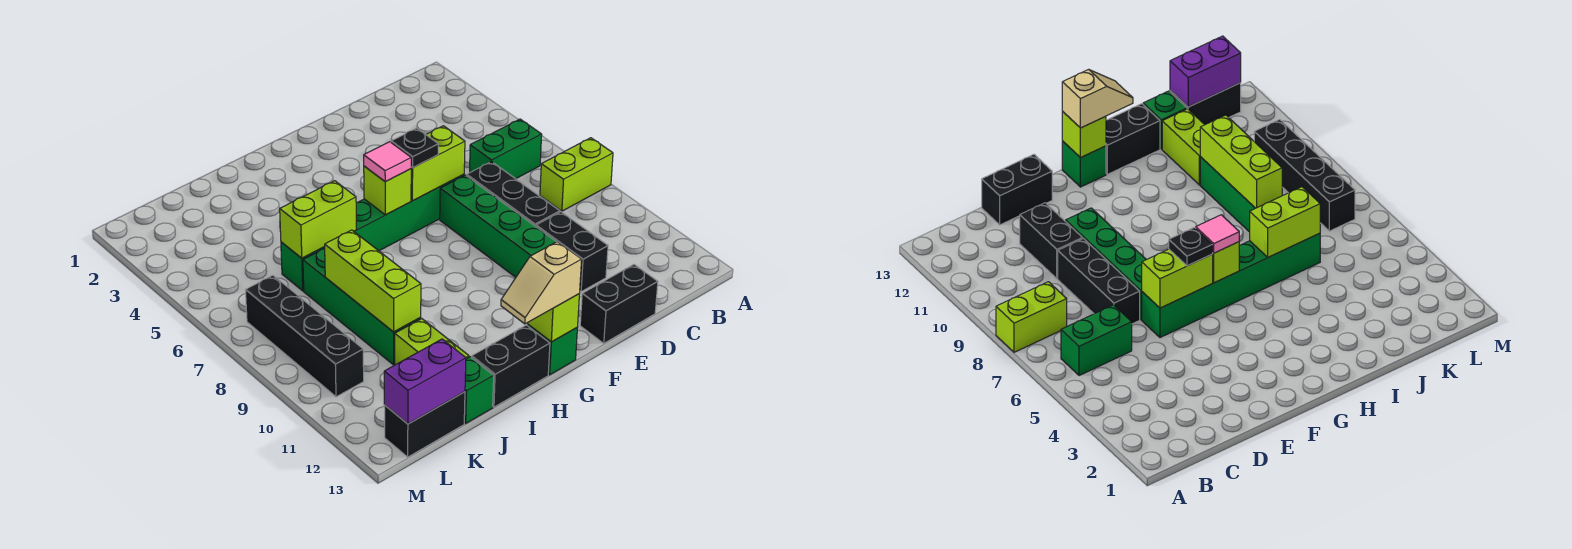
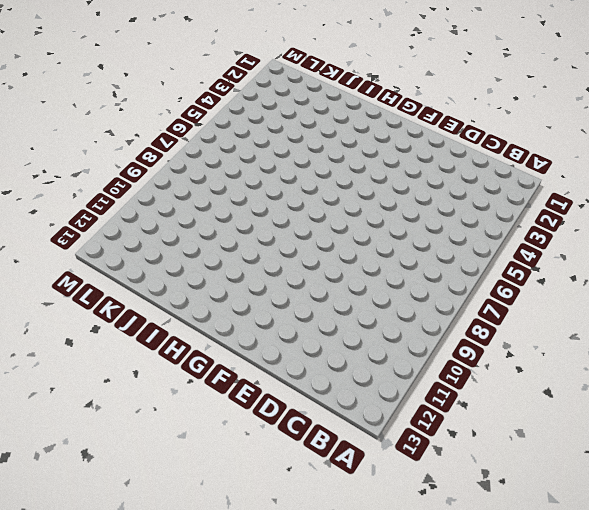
none -> lime brick A8:B8 level 1
none -> green brick B6:C6 level 1
none -> black brick D7:D9 level 1

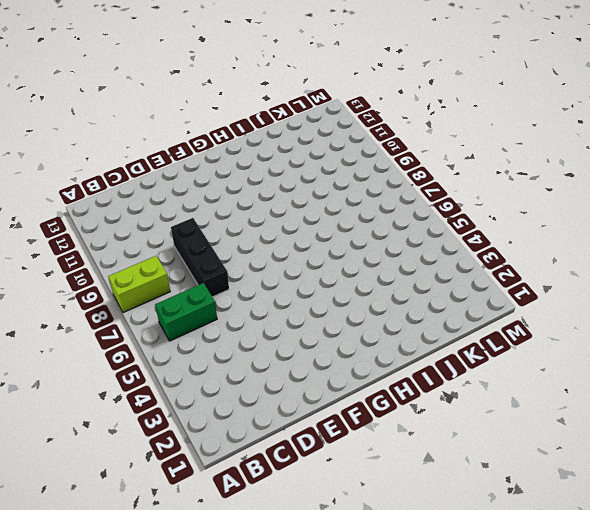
none -> black brick D10:D11 level 1
none -> black brick D13:E13 level 1
none -> green brick E6:J6 level 1

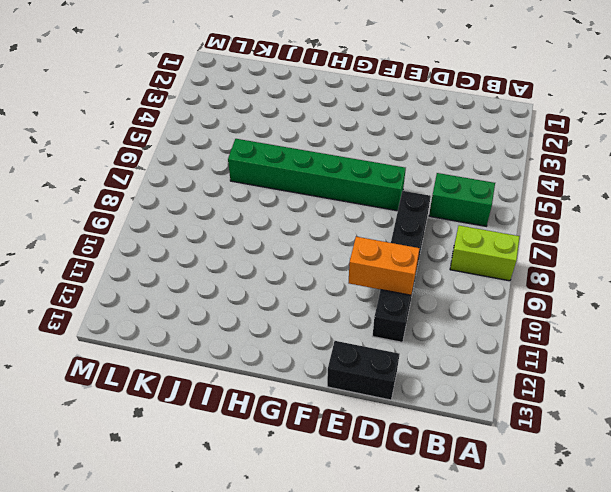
orange brick D10:E10 level 2 -> none
none -> green brick E7:E10 level 1
none -> green brick G13 level 1
none -> black brick H13:I13 level 1

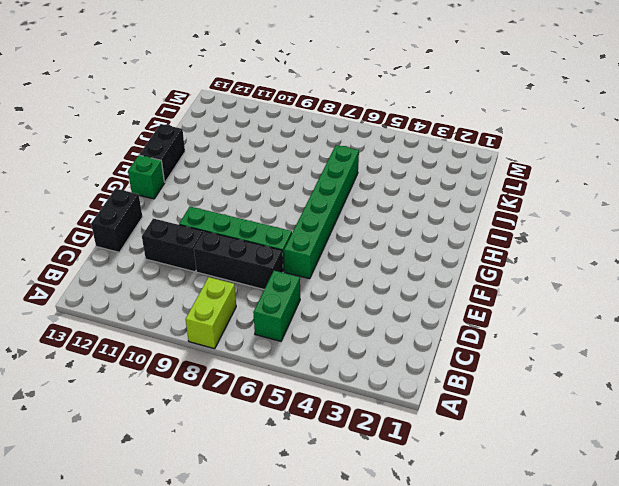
none -> green brick J7:J10 level 1
none -> lime brick J11:J12 level 1
none -> green brick J13 level 1

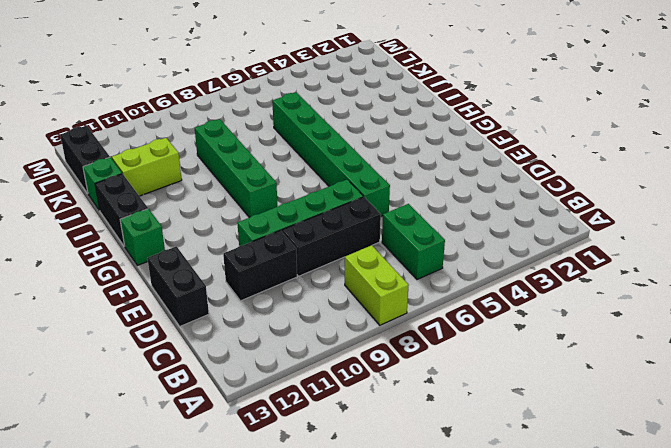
green brick G9:J9 level 1 -> green brick J7:J10 level 1
none -> black brick L7:L10 level 1
none -> lime brick E6:F6 level 2
none -> lime brick G6 level 2

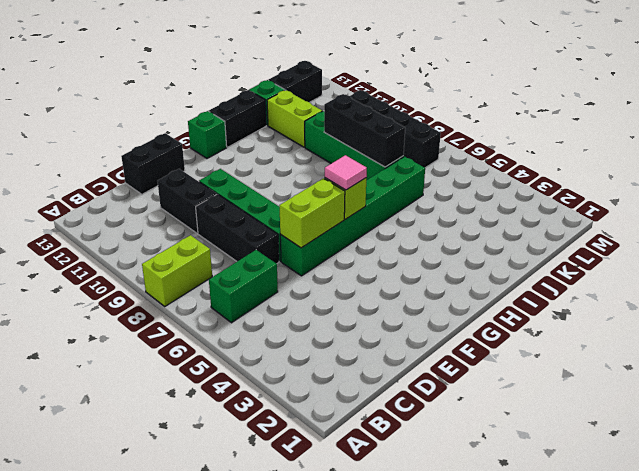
black brick J7:J9 level 2 -> lime brick J8:J10 level 2
none -> lime brick G13 level 2
none -> lime brick I6:J6 level 2
none -> purple brick K13:L13 level 2

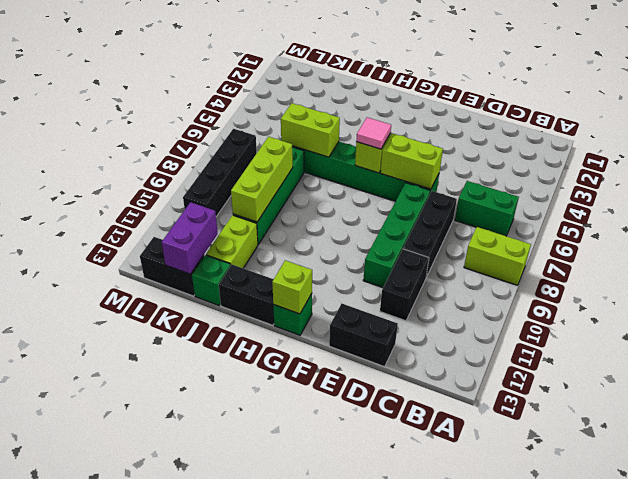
purple brick K12:K13 level 2 -> purple brick K13:L13 level 2
none -> black plate F6 level 3
none -> tan slope G13:H13 level 3 top G

